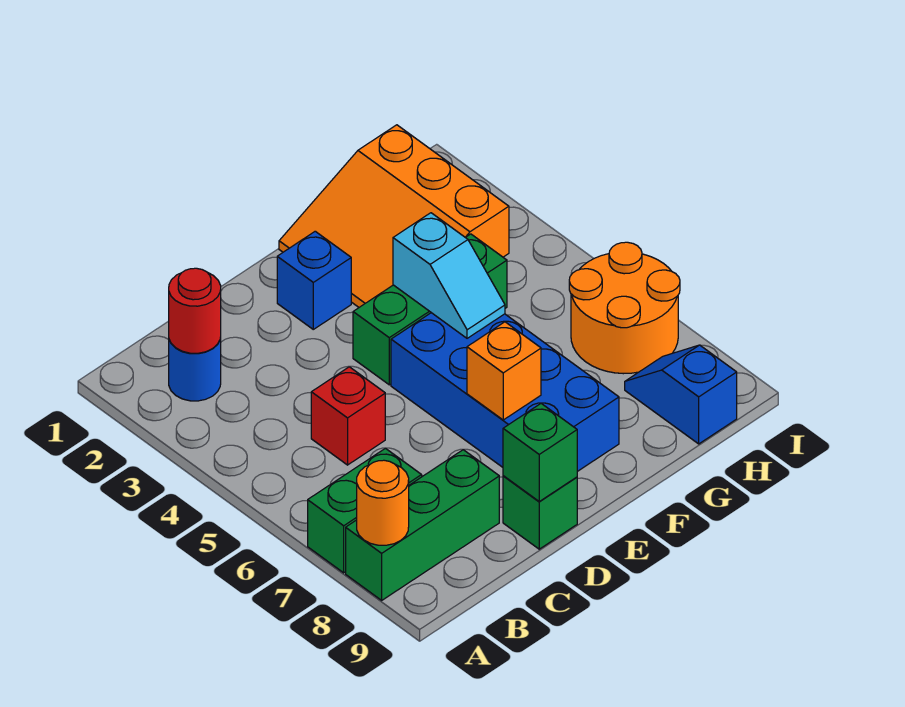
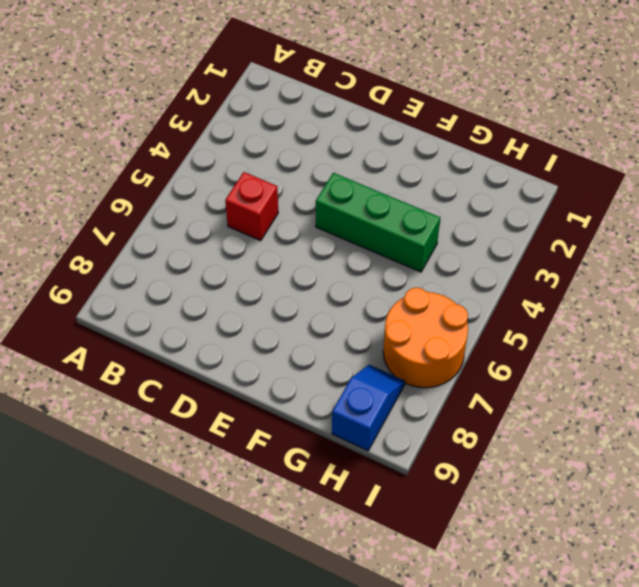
none -> green brick A7:B7 level 1
none -> green brick A8:C8 level 1
none -> blue round brick B2 level 1

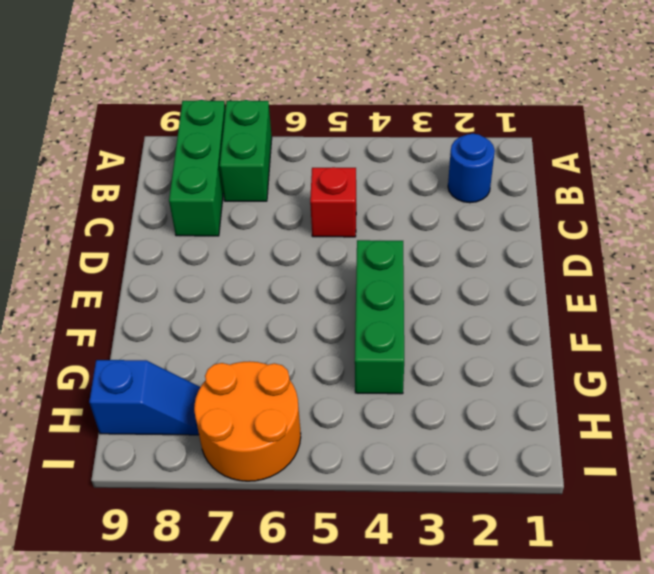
none -> green brick D9 level 1
none -> blue brick E2 level 1
none -> blue brick E5:F8 level 1

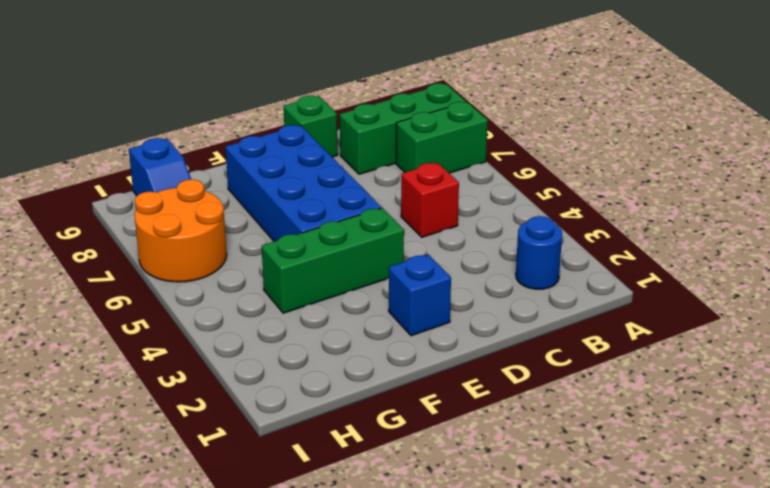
none -> orange slope F1:H3 level 1 top H
none -> orange round brick A8 level 2
none -> red round brick B2 level 2

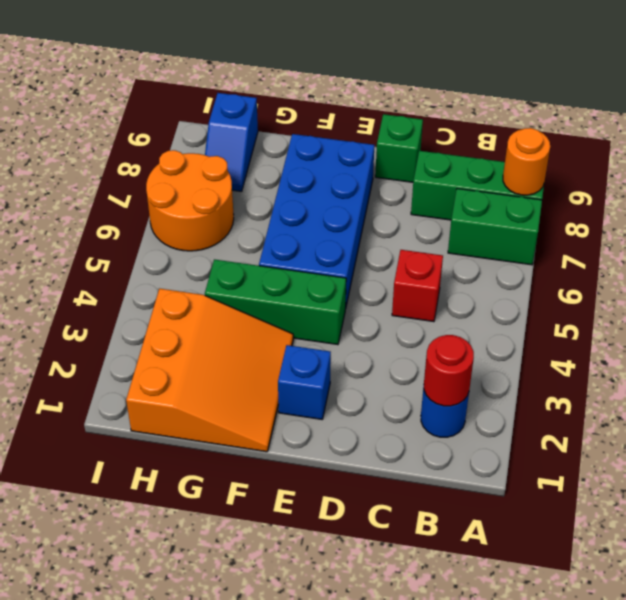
none -> green brick D9 level 2
none -> orange brick E7 level 2
none -> cyan slope F4:F5 level 2 top 4

